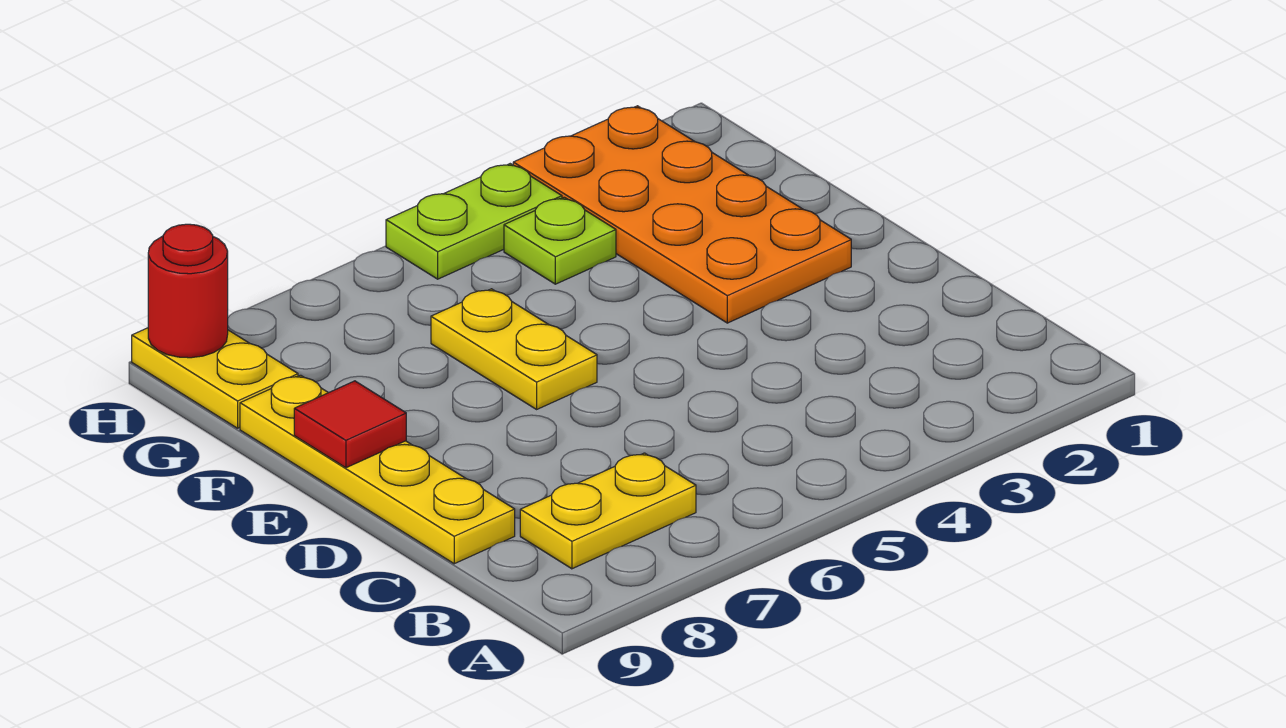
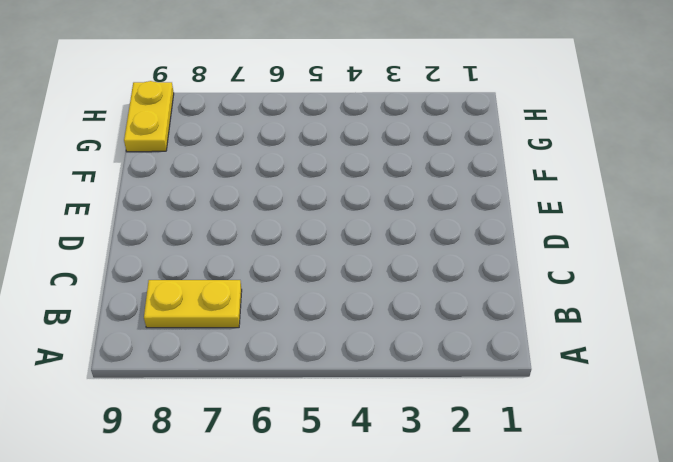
none -> yellow plate C9:F9 level 1
none -> orange plate E2:H3 level 1

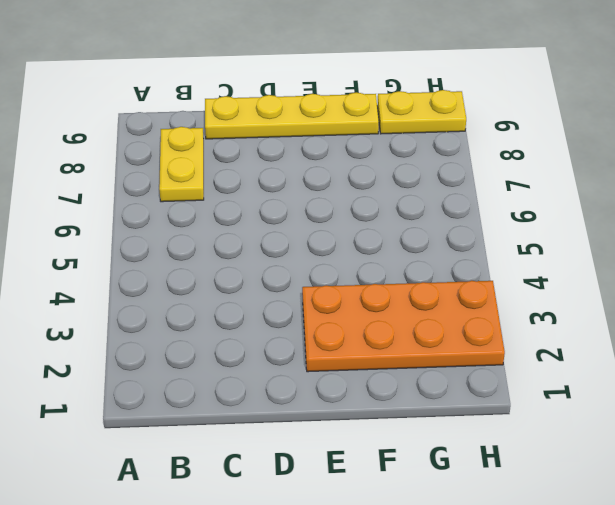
none -> yellow plate E6:F6 level 1
none -> lime plate G4 level 1

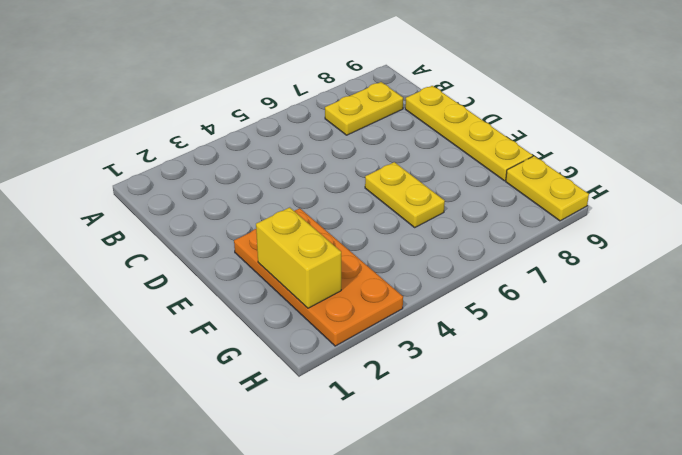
yellow brick F2:G2 level 2 -> none
none -> lime plate G4 level 1
none -> lime plate H4:H5 level 1

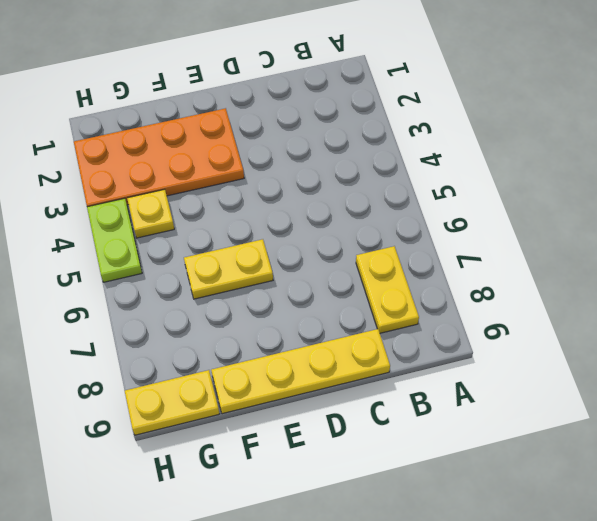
yellow plate G4 level 1 -> lime plate G4 level 1
none -> red tile E9 level 2
none -> red round brick H9 level 2

